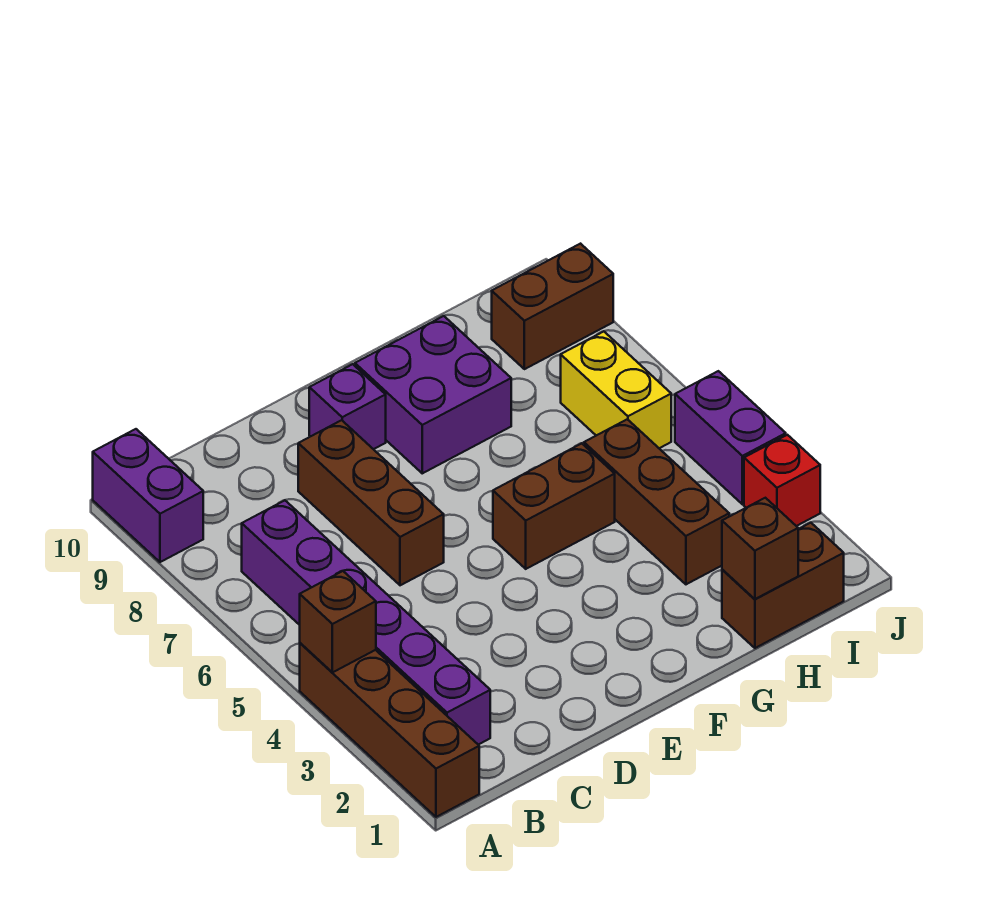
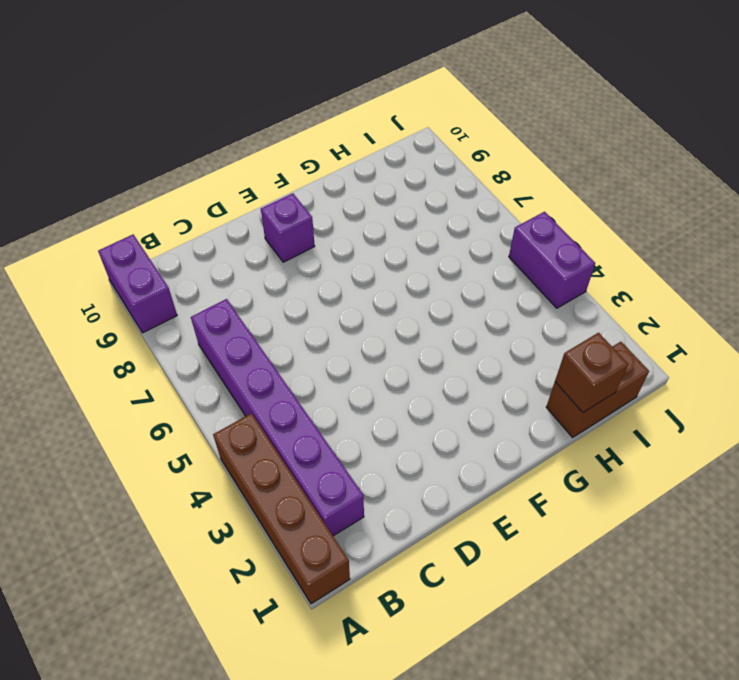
none -> brown brick D6:D8 level 1
none -> brown brick F5:G5 level 1
none -> purple brick F8:G9 level 1

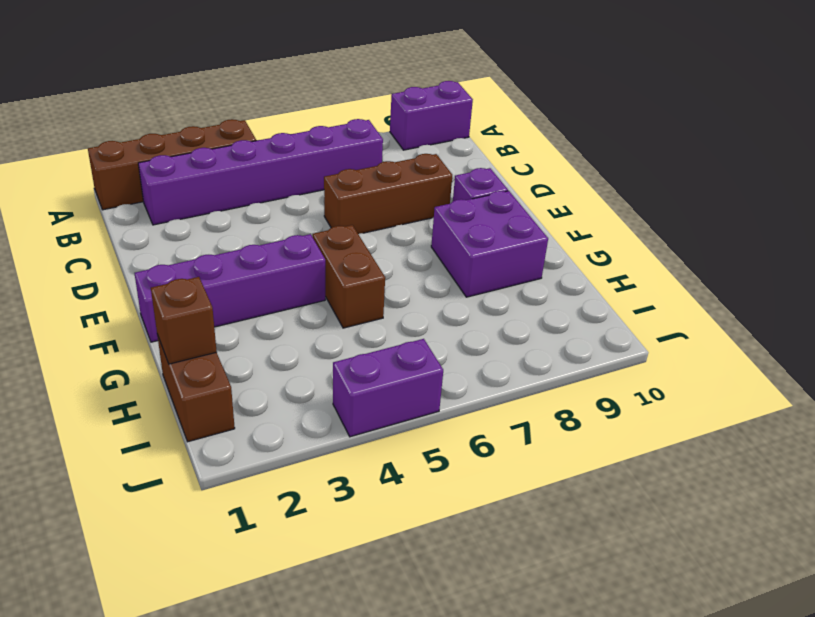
purple brick F1:F4 level 1 -> none
none -> brown brick H3:H5 level 1
none -> yellow brick I6:I7 level 1
none -> brown brick I9:J9 level 1

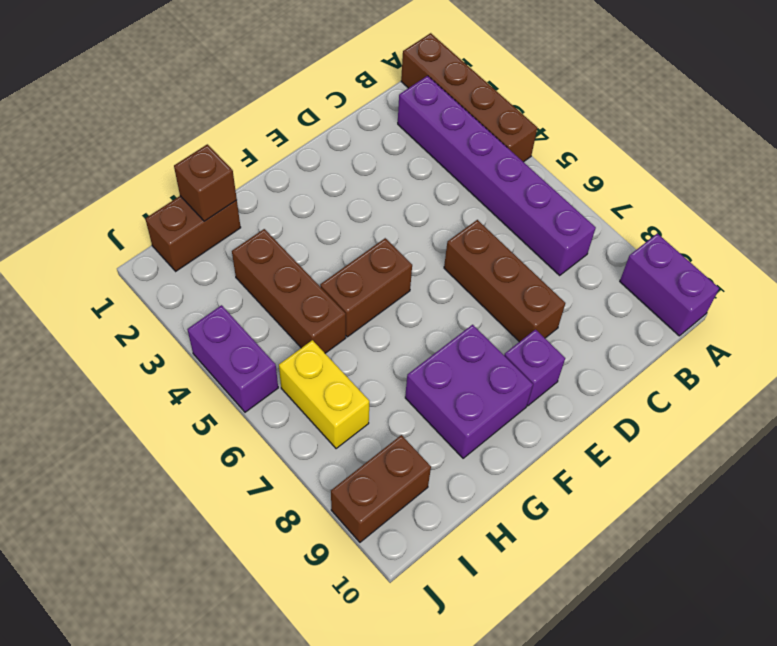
none -> red brick J3 level 1
none -> brown brick A4 level 2

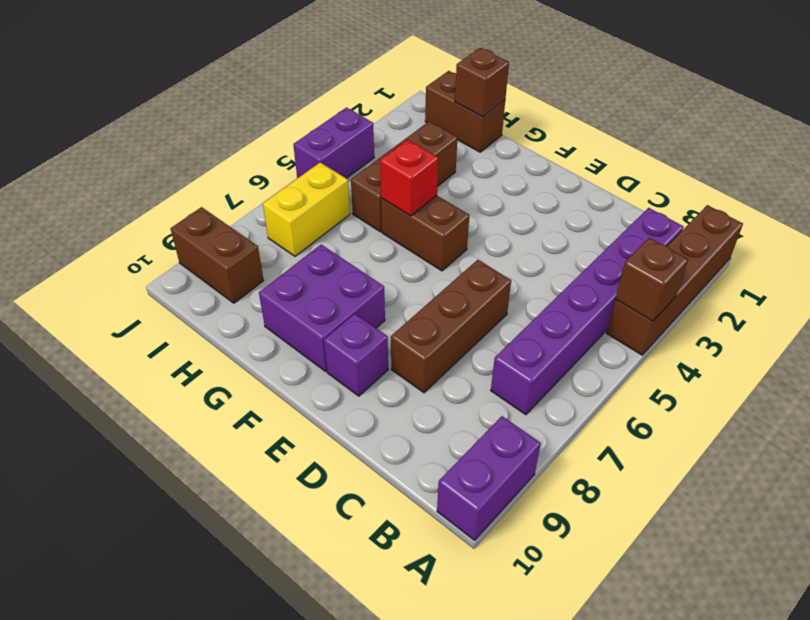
red brick G5 level 2 -> red brick J3 level 1

